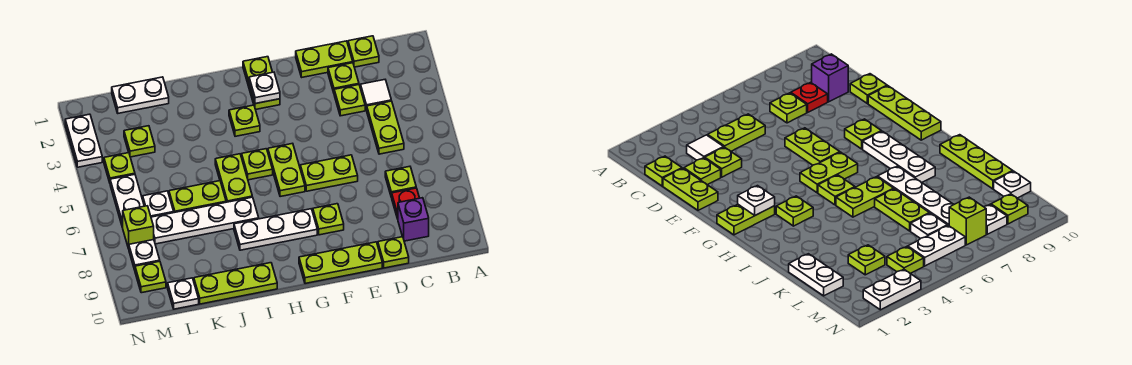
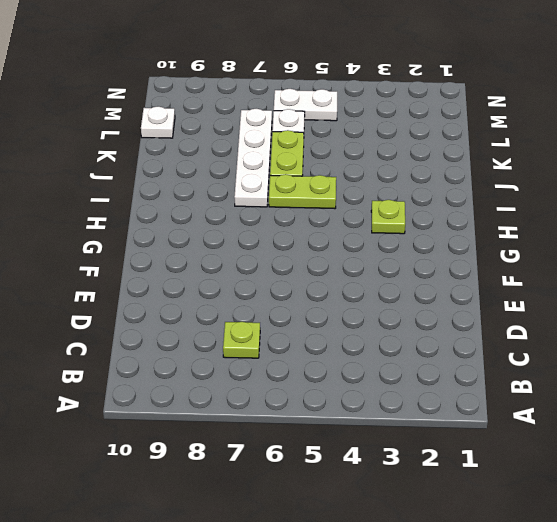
none -> lime plate C1 level 1
none -> white tile C3 level 1
none -> lime plate C4:C5 level 1
none -> red plate C8 level 1

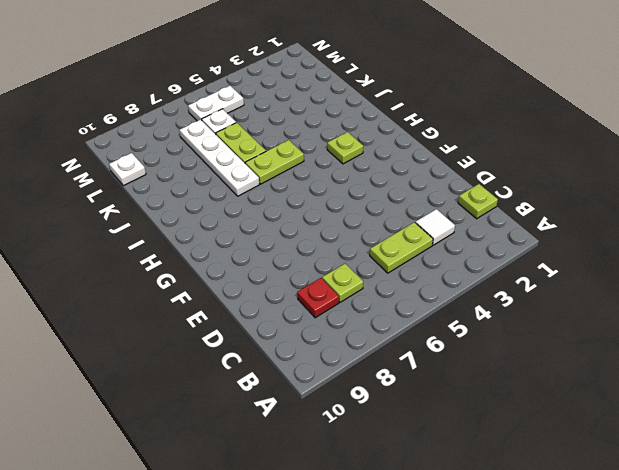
none -> purple brick C9 level 1
none -> lime plate D1:E1 level 1
none -> lime plate D2 level 1
none -> lime plate D3 level 1

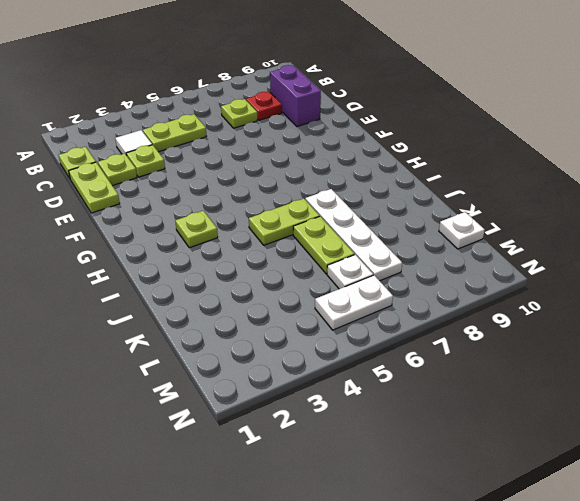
purple brick C9:D9 level 1 -> purple brick C9 level 1
none -> lime plate D10 level 1
none -> lime plate E6:F6 level 1
none -> lime plate E10:G10 level 1
none -> lime plate F8 level 1

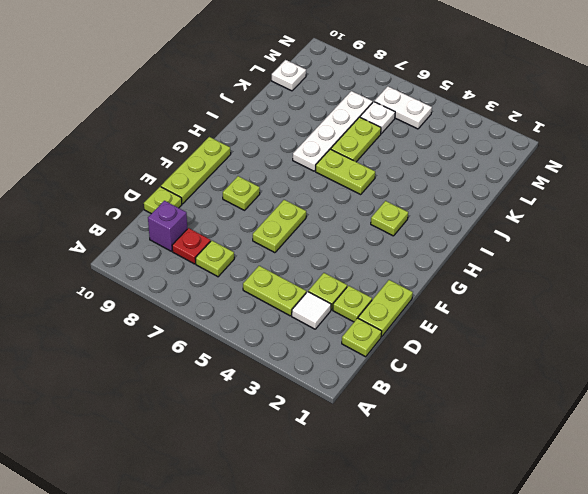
none -> lime plate G1:G2 level 1
none -> lime plate G5:G6 level 1
none -> white plate G8:I8 level 1
none -> lime plate H5 level 1

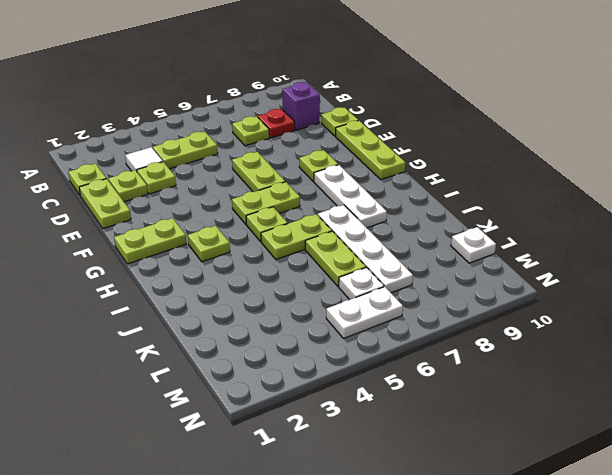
none -> lime plate I10:K10 level 1
none -> white plate K1:L1 level 1
none -> lime plate L3 level 1
none -> lime plate M4 level 1

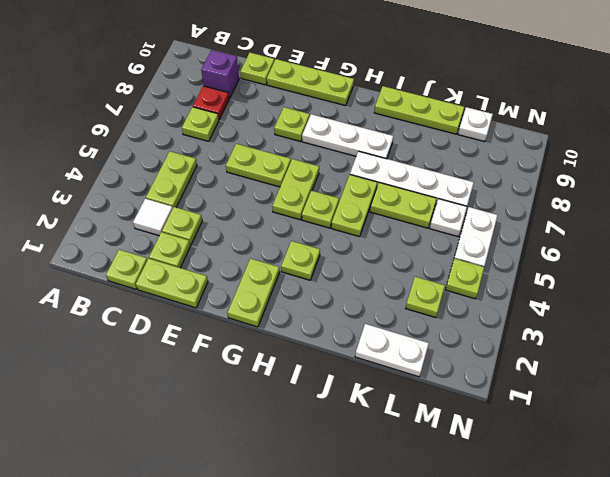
none -> lime brick M7 level 1
none -> white plate M8 level 1
none -> lime plate M9 level 1
none -> white plate N2:N3 level 1

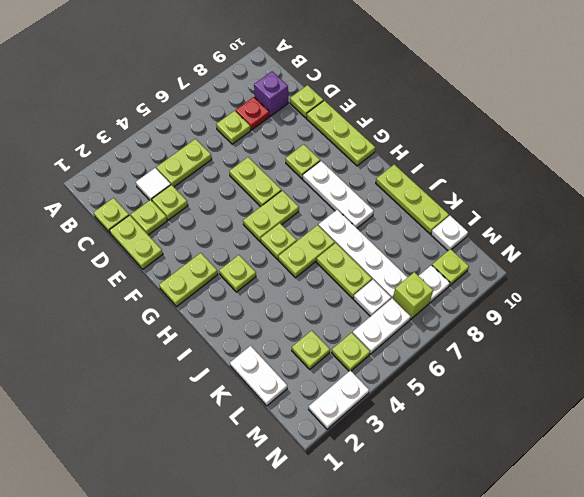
none -> white plate G2 level 2

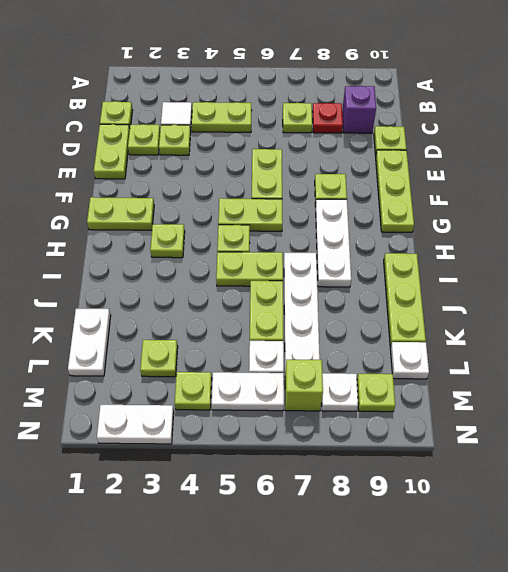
none -> white plate G2 level 2

